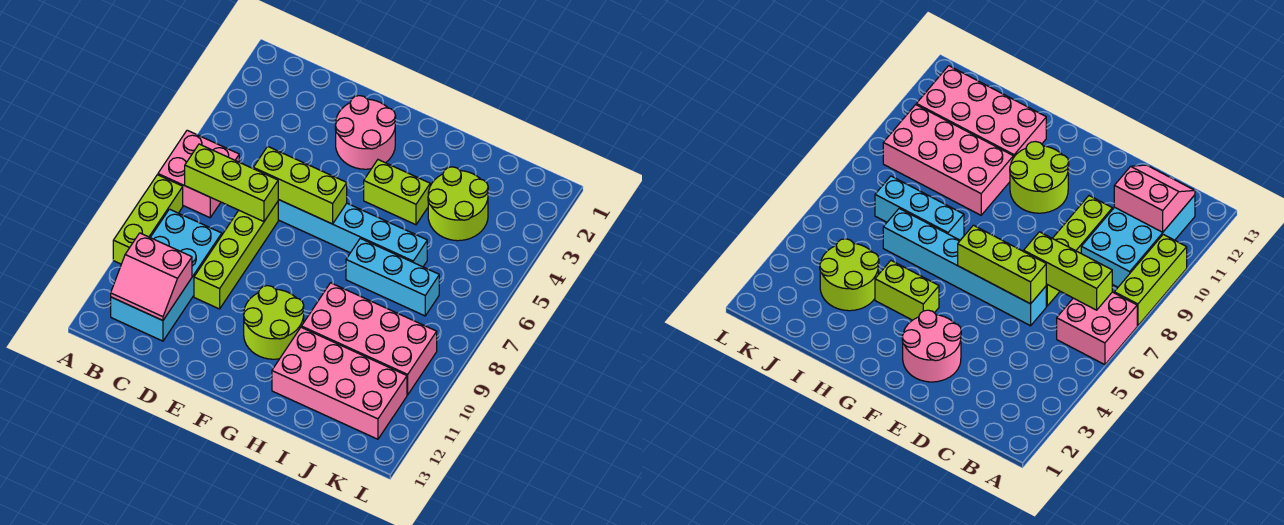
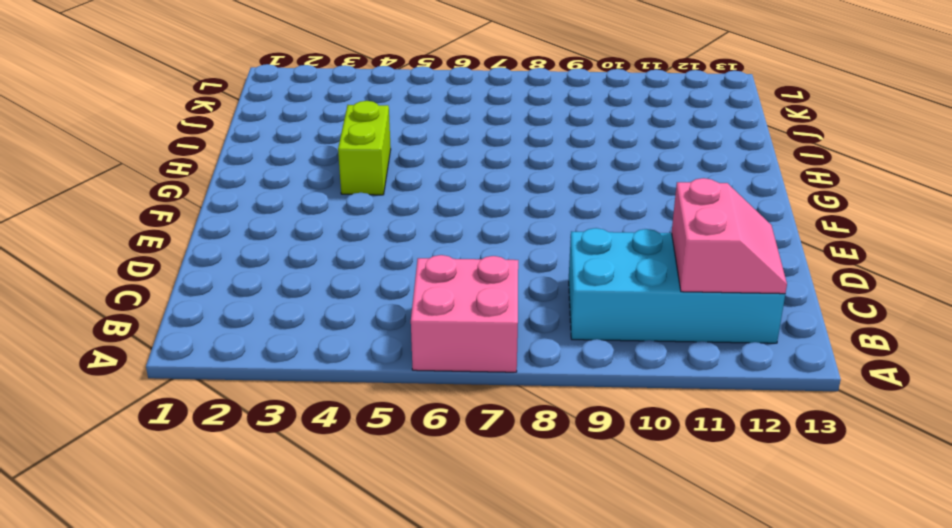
none -> lime brick A8:A10 level 1
none -> cyan brick D6:I6 level 1
none -> lime brick D7:D10 level 1

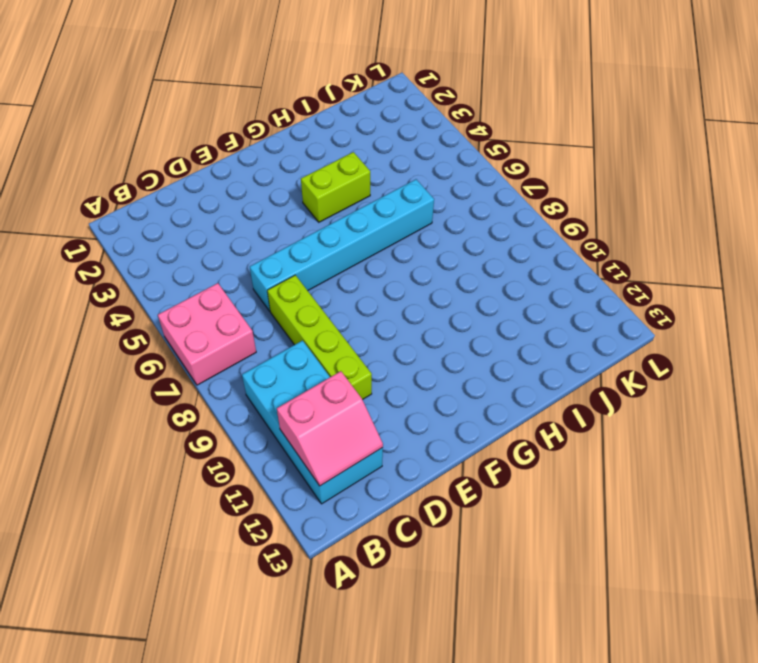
none -> lime brick A8:A10 level 1
none -> pink round brick E2:F3 level 1
none -> lime round brick F10:G11 level 1

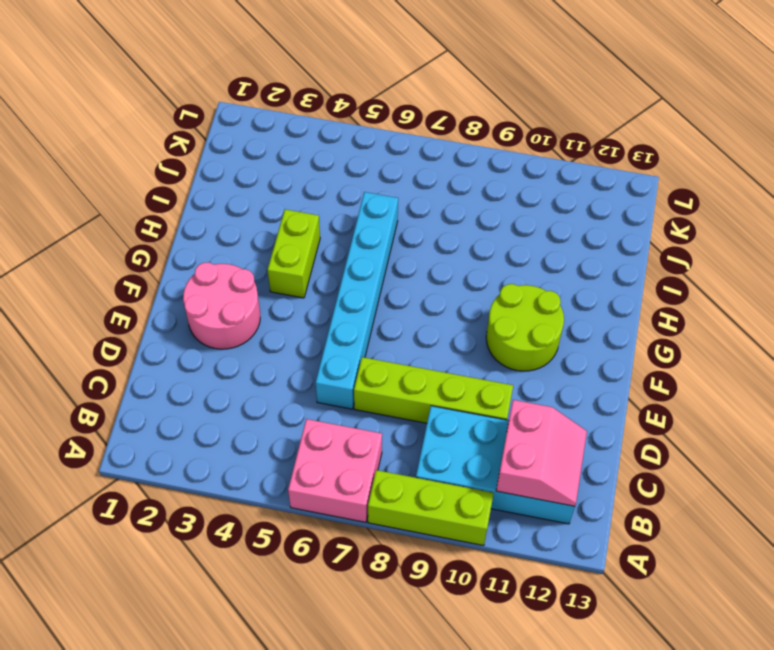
none -> cyan brick H7:J7 level 1
none -> pink brick H9:K10 level 1
none -> pink brick H11:K12 level 1

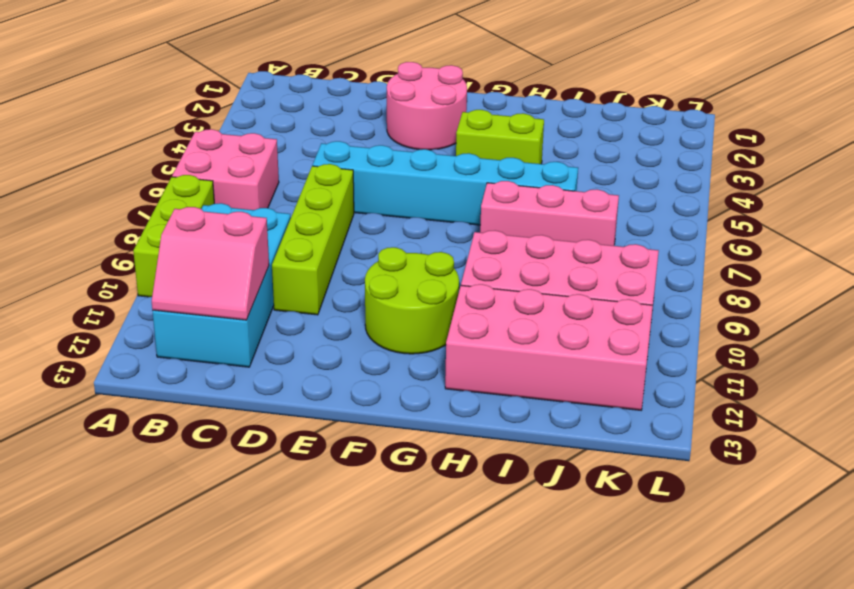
pink brick H7:J7 level 1 -> cyan brick H7:J7 level 1
none -> lime round brick I3:J4 level 1
none -> lime brick B7:D7 level 2
none -> lime brick D6:F6 level 2

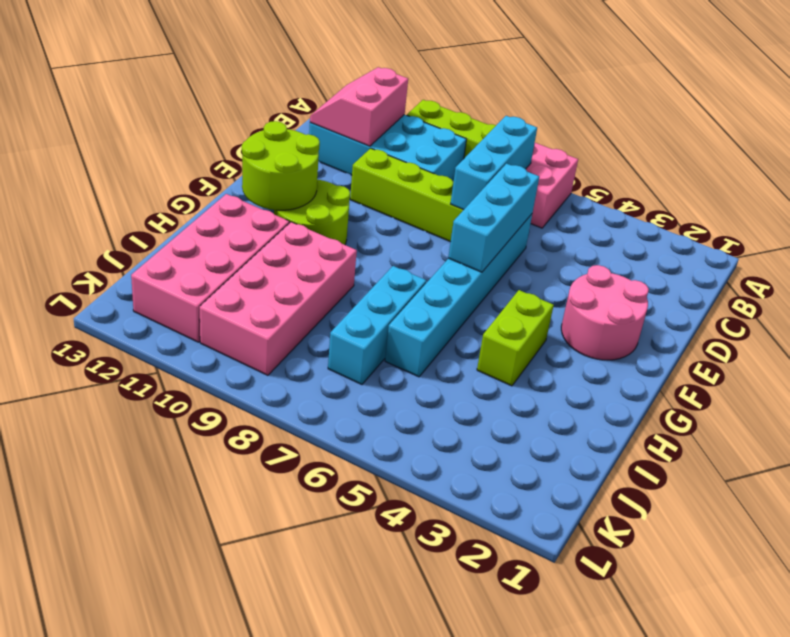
cyan brick B7:D7 level 2 -> lime brick B7:D7 level 2
cyan brick D6:F6 level 2 -> lime brick D6:F6 level 2
lime round brick F11:G12 level 2 -> lime round brick I3:J4 level 1

